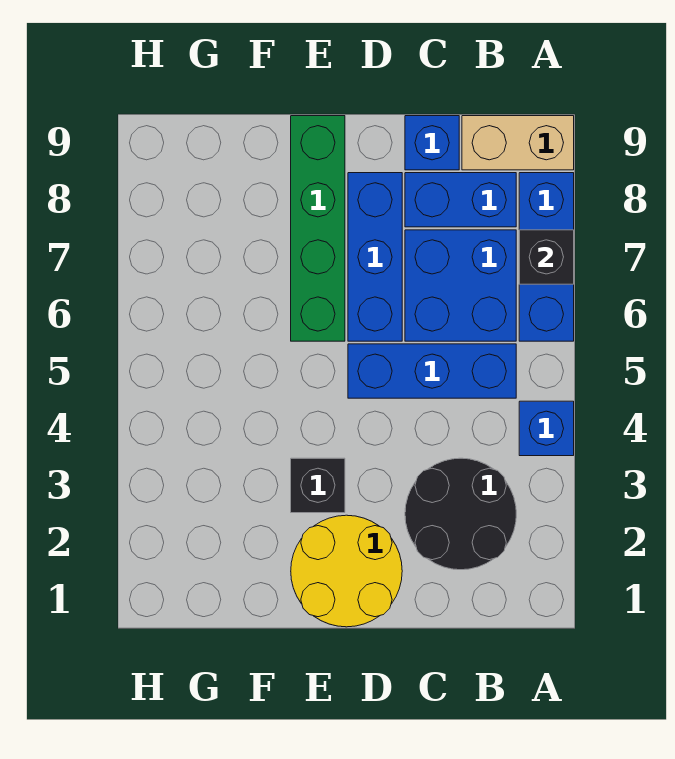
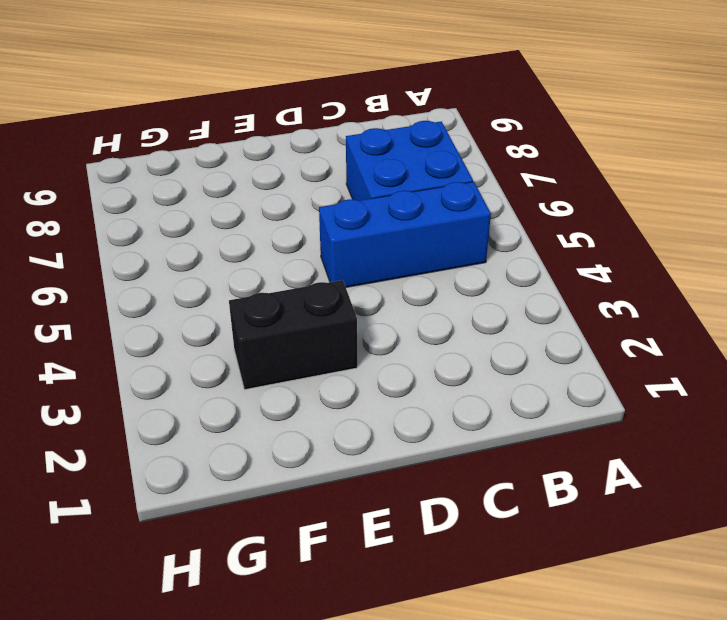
black brick E3:F3 level 1 -> black brick E3 level 1
none -> blue brick A4 level 1
none -> blue brick A6:A8 level 1
none -> tan brick A9:B9 level 1

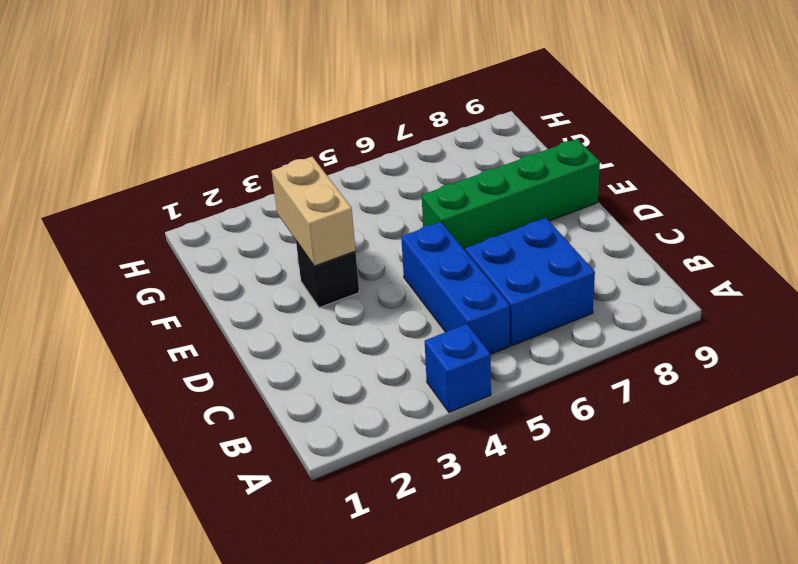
tan brick E3:F3 level 2 -> tan brick A9:B9 level 1
none -> blue brick A6:A8 level 1
none -> black round brick B2:C3 level 1
none -> blue brick B8:C8 level 1

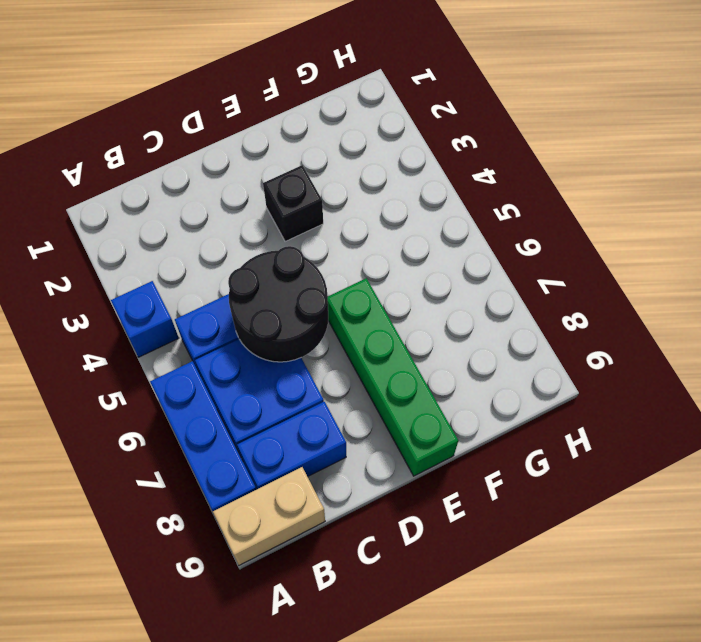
black round brick C5:D6 level 2 -> black round brick B2:C3 level 1
none -> blue brick C9 level 1
none -> yellow round brick D1:E2 level 1
none -> blue brick D6:D8 level 1

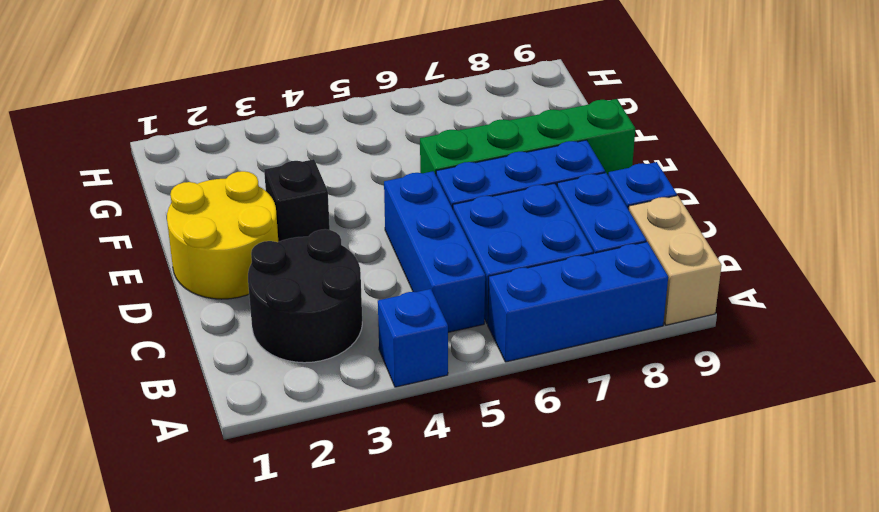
none -> black brick A7 level 2

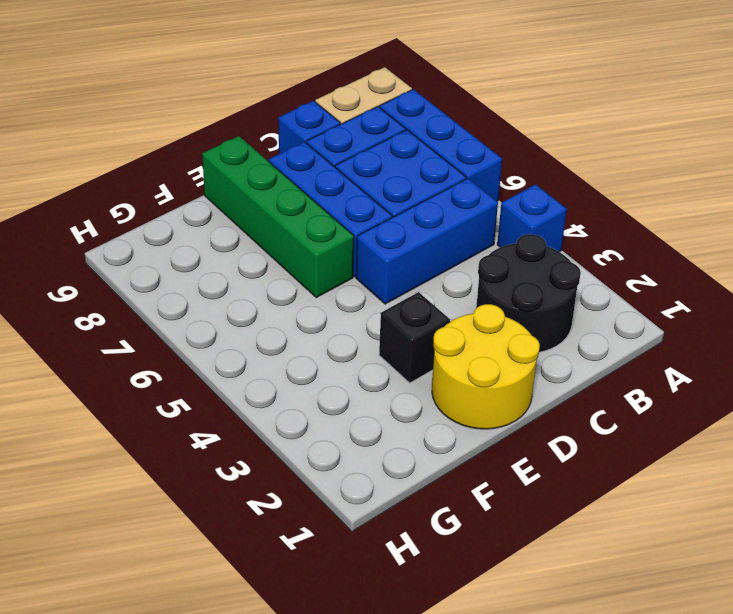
none -> black brick A7 level 2

